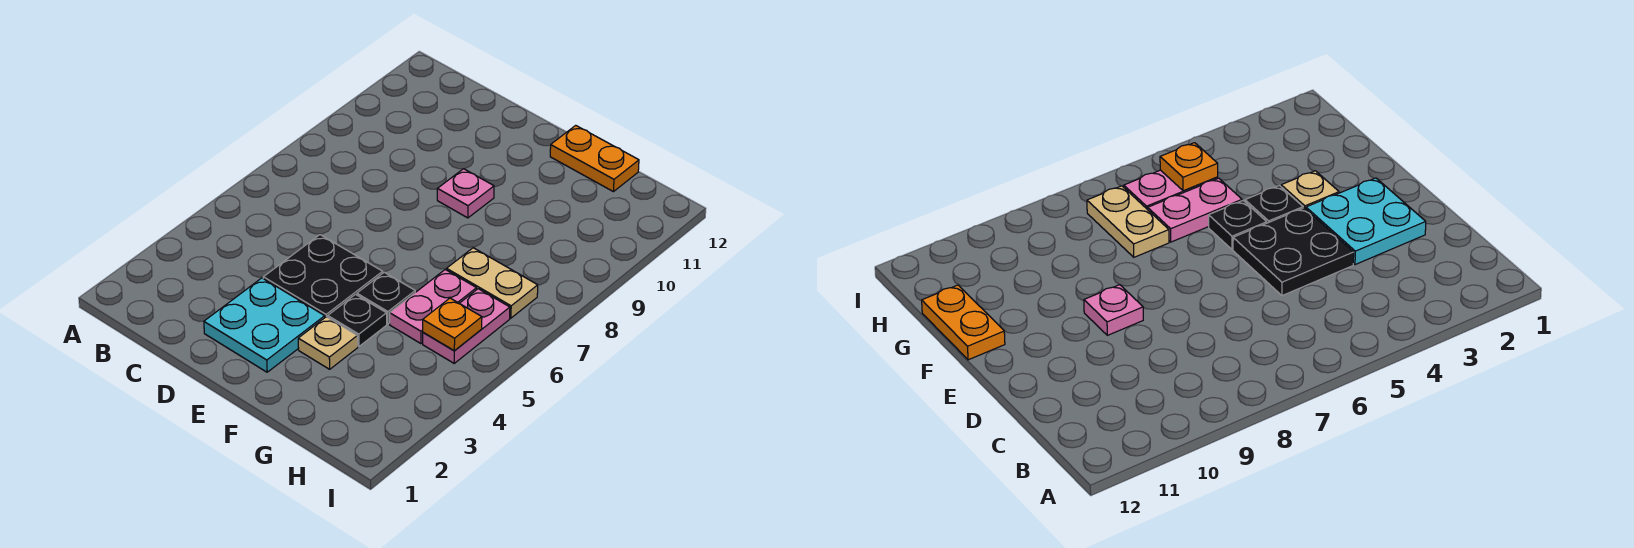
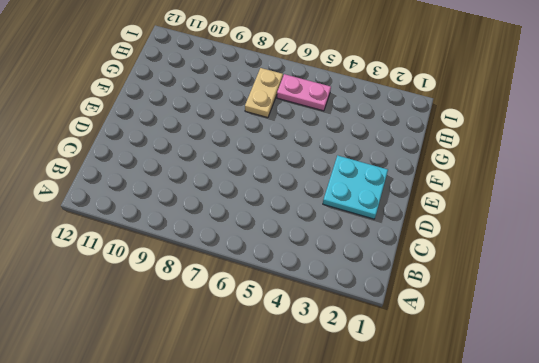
none -> black plate D4:E5 level 1
none -> pink plate E9 level 1

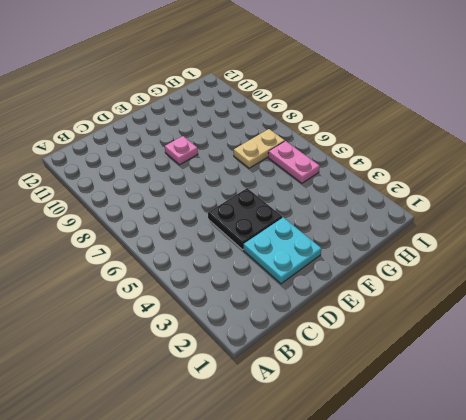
none -> tan plate F3 level 1
none -> black plate F4 level 1

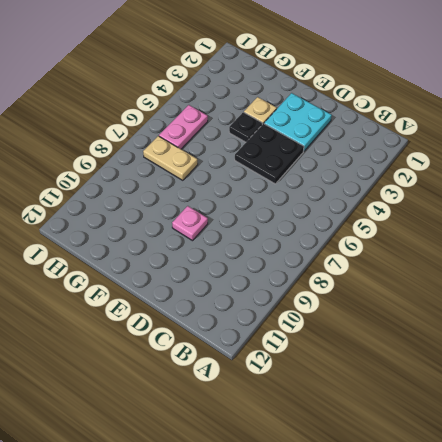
none -> black plate F5 level 1
none -> orange plate F12:G12 level 1

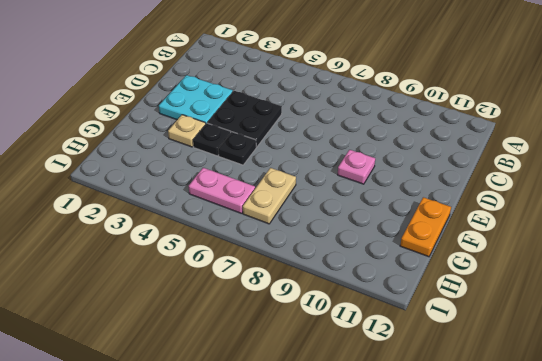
none -> pink plate G5:G6 level 1
none -> orange plate H5 level 2

